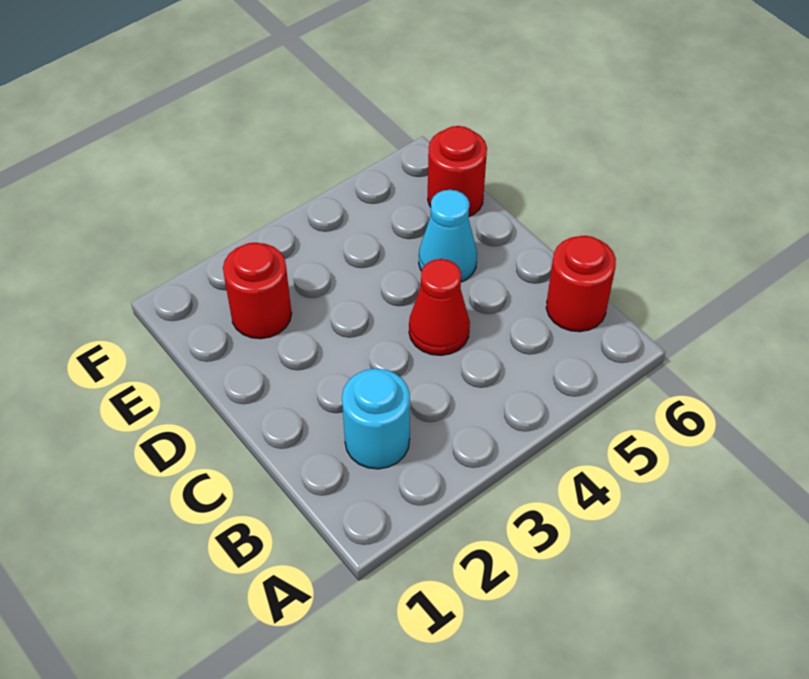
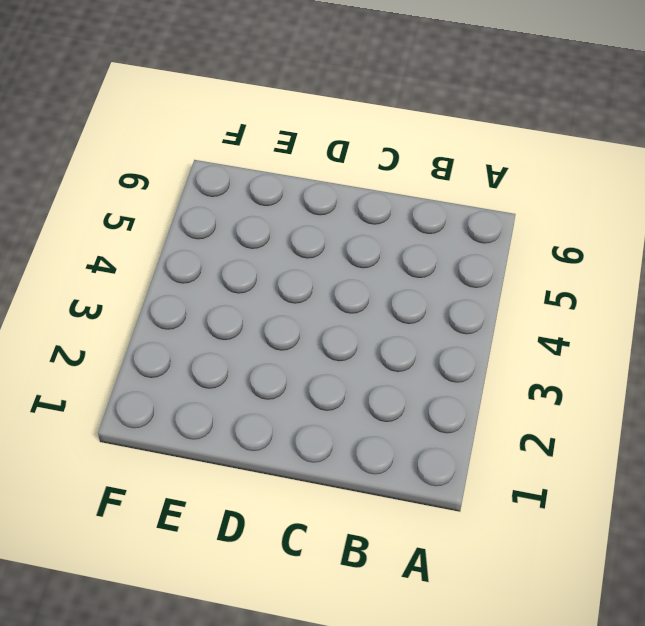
none -> cyan round brick B2 level 1
none -> red round brick B6 level 1

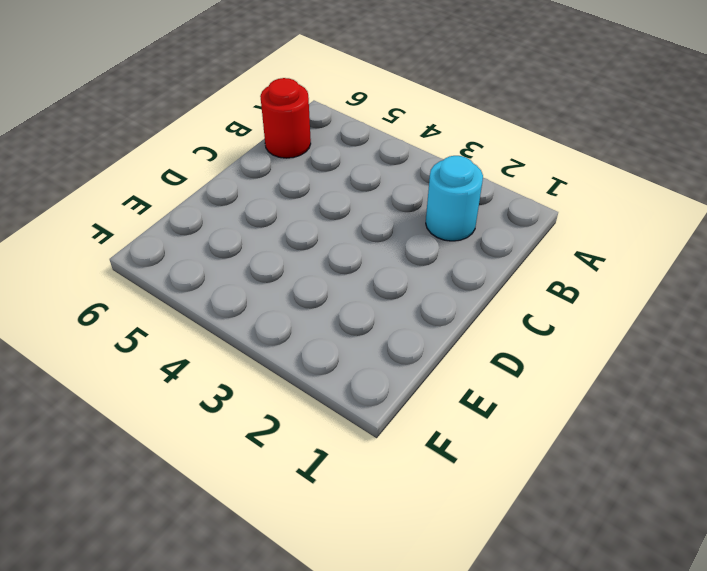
none -> red cone C4 level 1
none -> cyan cone D5 level 1

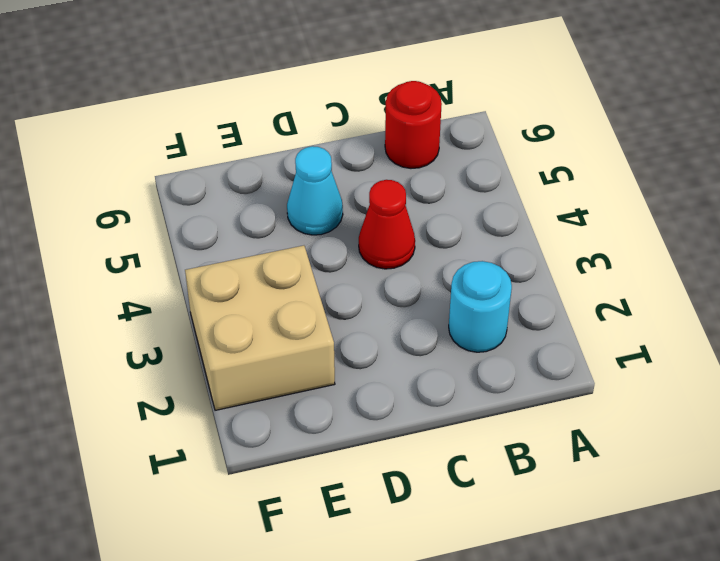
tan brick E2:F3 level 1 -> red round brick E2 level 1
none -> red round brick E6 level 1

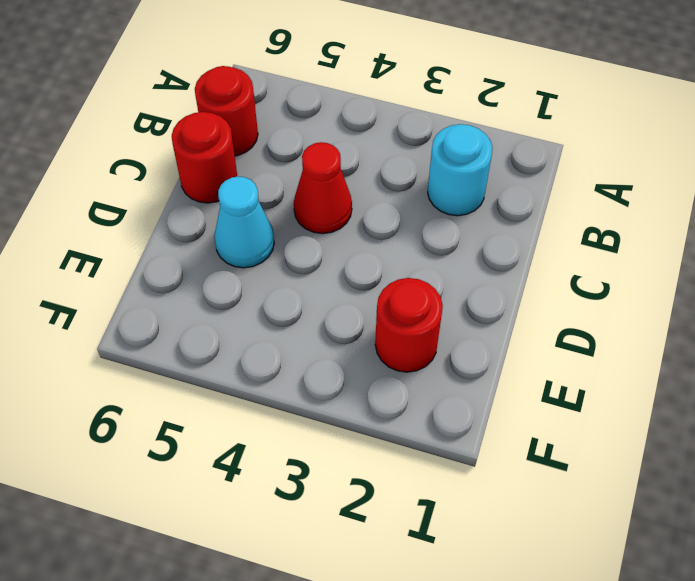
red round brick C6 level 1 -> red round brick E6 level 1

